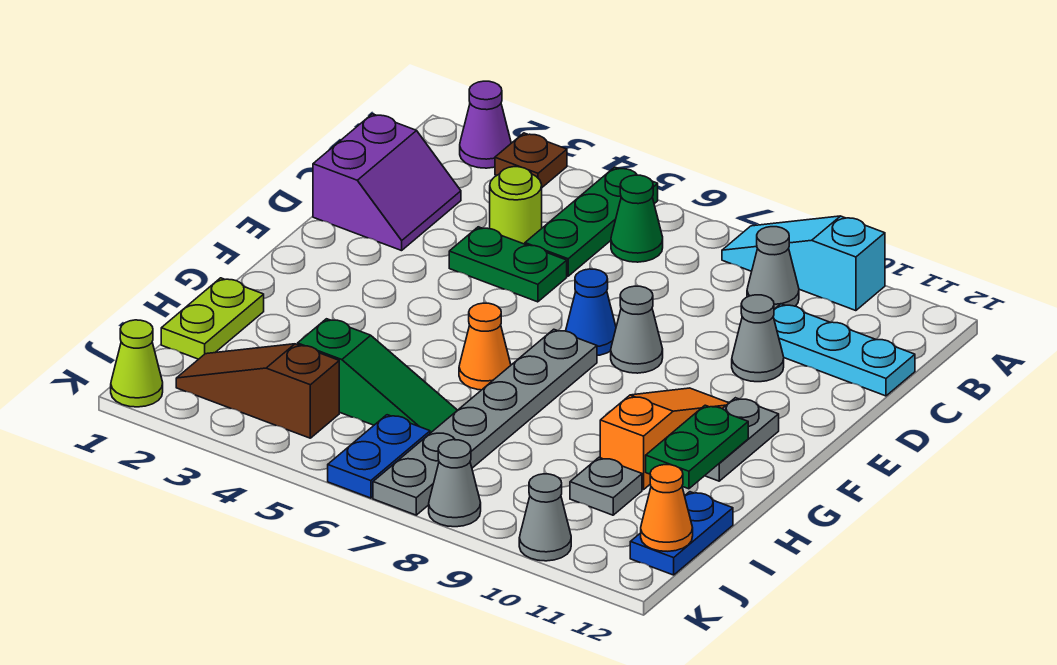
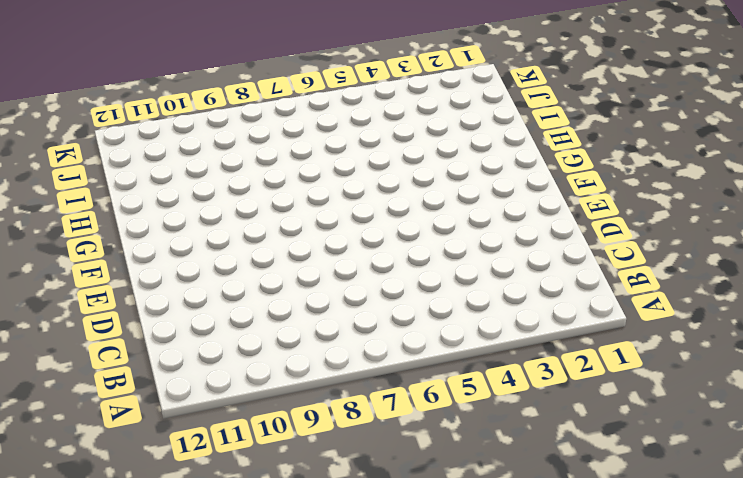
none -> purple cone A2 level 1
none -> brown plate A3 level 1
none -> green plate A5:C5 level 1

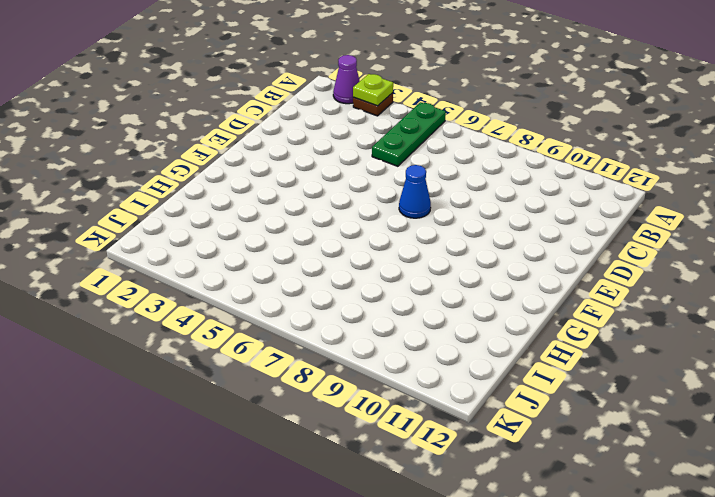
lime plate A3 level 2 -> none
none -> cyan slope A8:A10 level 1 top 10
none -> green cone B6 level 1
none -> grey cone B9 level 1

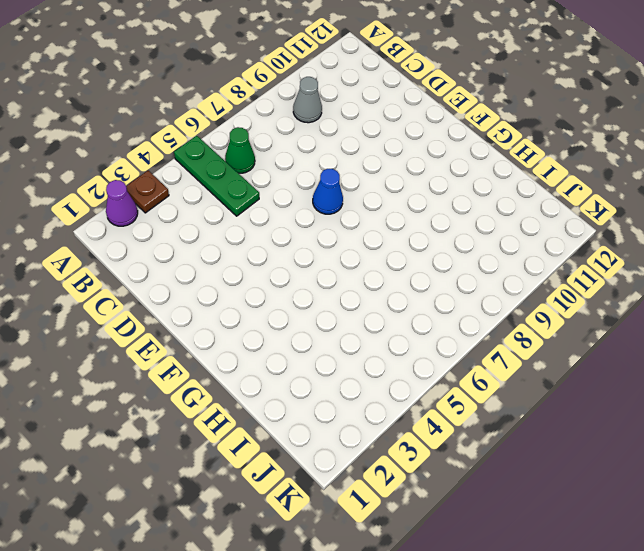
none -> cyan slope A8:A10 level 1 top 10
none -> purple slope C1:D2 level 1 top 1
none -> lime round brick C4 level 1

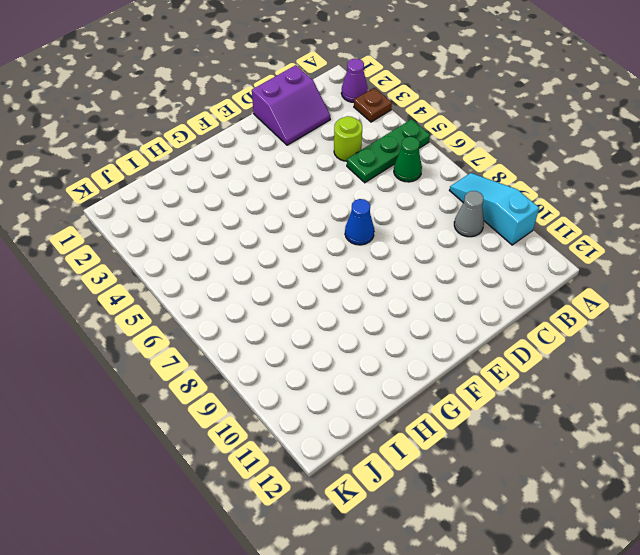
none -> cyan plate C10:C12 level 1
none -> green plate D4:D5 level 1
none -> grey cone D10 level 1

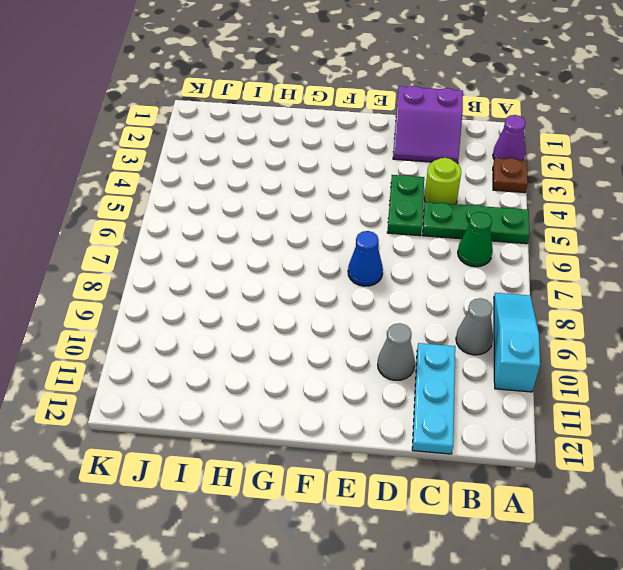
none -> grey cone E8 level 1
none -> grey plate F7:K7 level 1
none -> orange slope F10:H10 level 1 top H

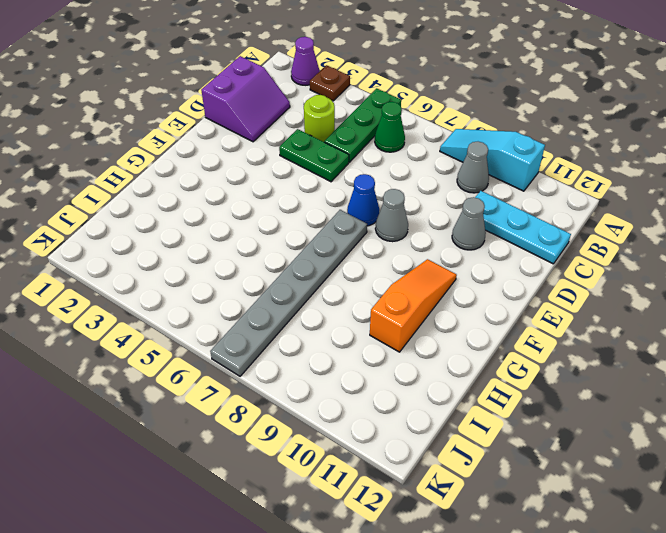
none -> grey plate F11:G11 level 1
none -> orange cone G6 level 1
none -> lime plate H1:I1 level 1

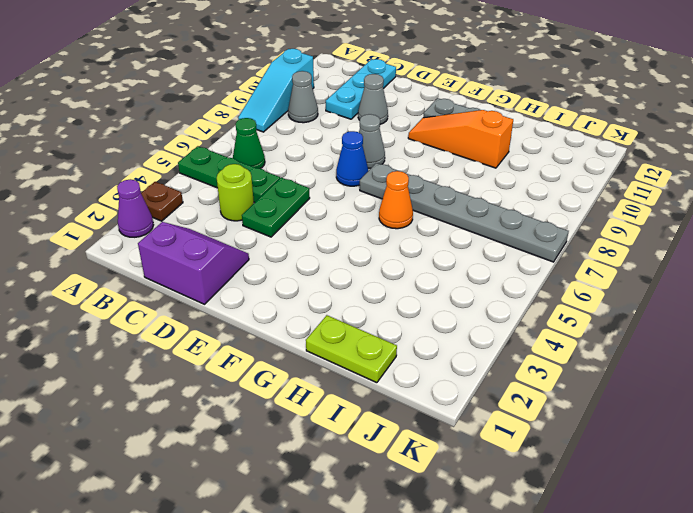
none -> green slope I4:I6 level 1 top 4
none -> grey plate I10 level 1
none -> blue plate I12:J12 level 1

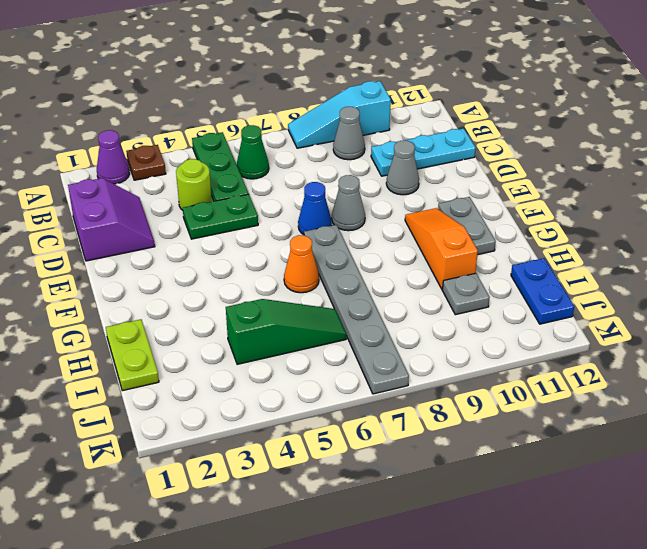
none -> brown slope J2:J4 level 1 top 4
none -> blue plate J6:K6 level 1
none -> lime cone K1 level 1

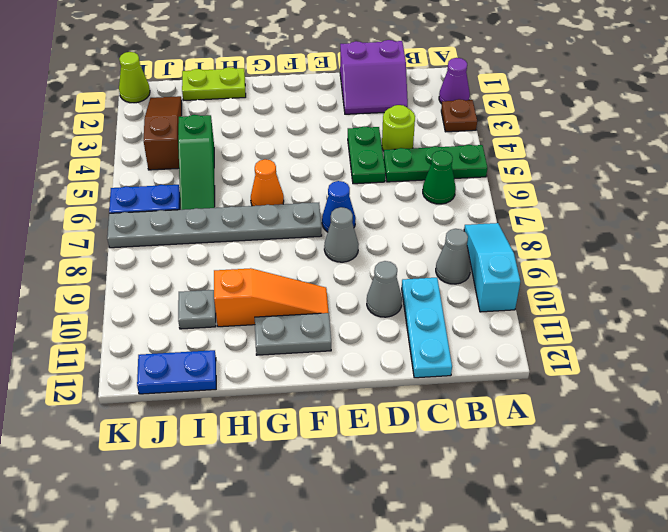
none -> grey cone K8 level 1
none -> grey cone K10 level 1
none -> green plate G11:H11 level 2

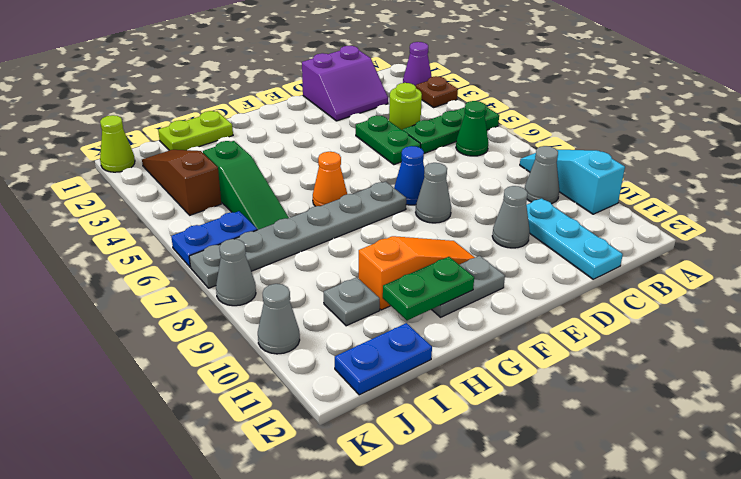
none -> orange cone J12 level 2

